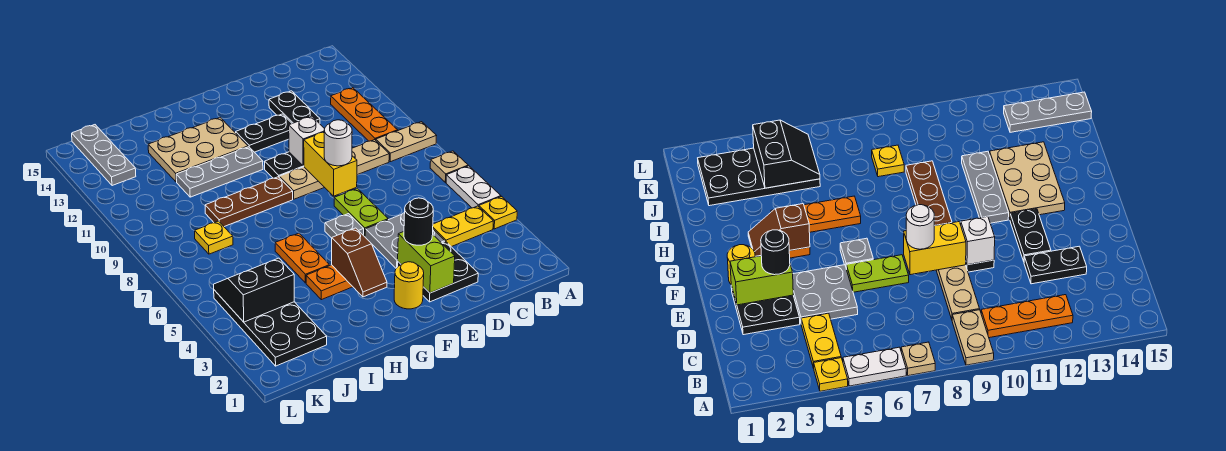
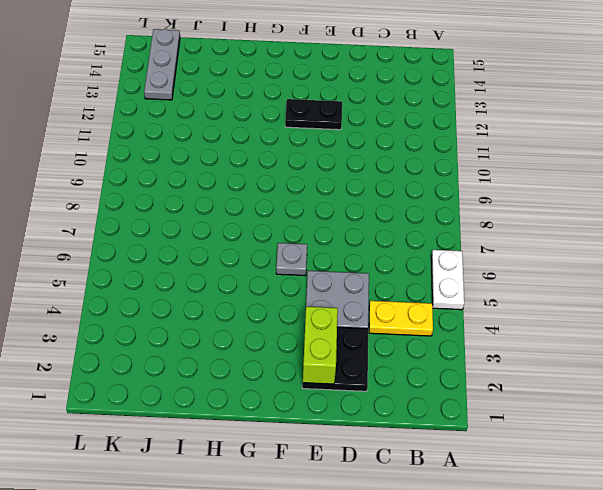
none -> yellow plate A4 level 1
none -> tan plate A7 level 1
none -> tan plate A9:B9 level 1
none -> orange plate B10:B12 level 1

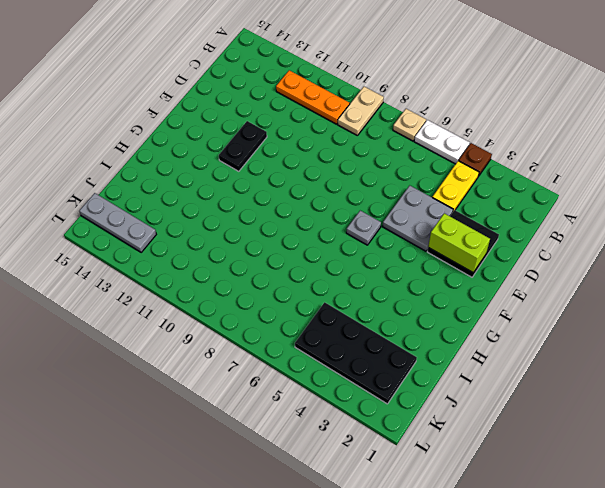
brown plate A4 level 1 -> yellow plate A4 level 1
none -> tan plate C9:F9 level 1
none -> black plate D12:D13 level 1
none -> lime plate E6:E7 level 1
none -> black plate E10:F10 level 1

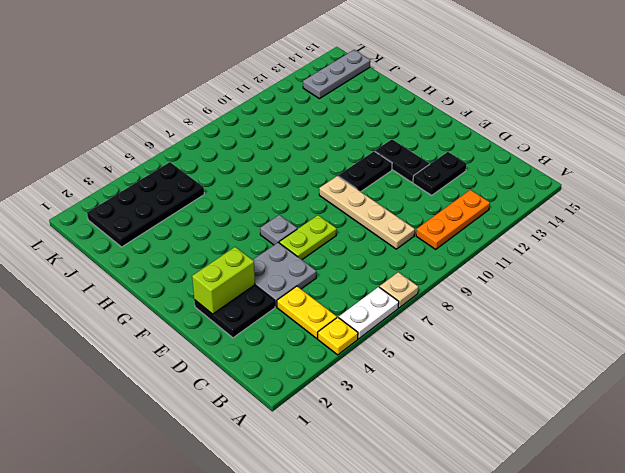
black plate F10:F11 level 1 -> black plate E10:F10 level 1
none -> tan plate A9:B9 level 1
none -> yellow round brick F2 level 1
none -> orange plate G4:H4 level 1
none -> brown plate G9:I9 level 1

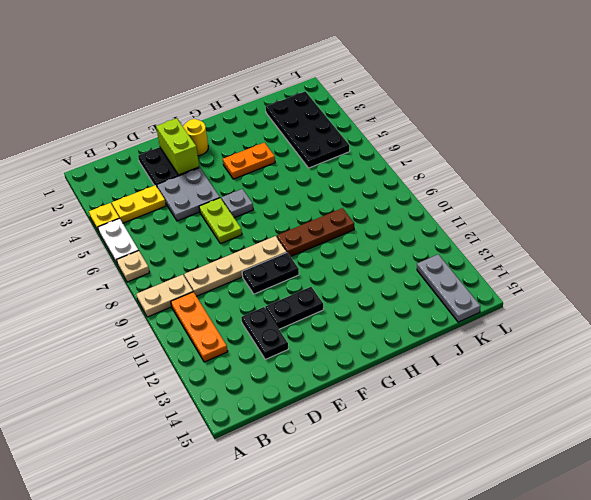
none -> grey plate G11:I11 level 1
none -> tan plate G12:I13 level 1
none -> orange plate H5:H6 level 1
none -> yellow plate J8 level 1

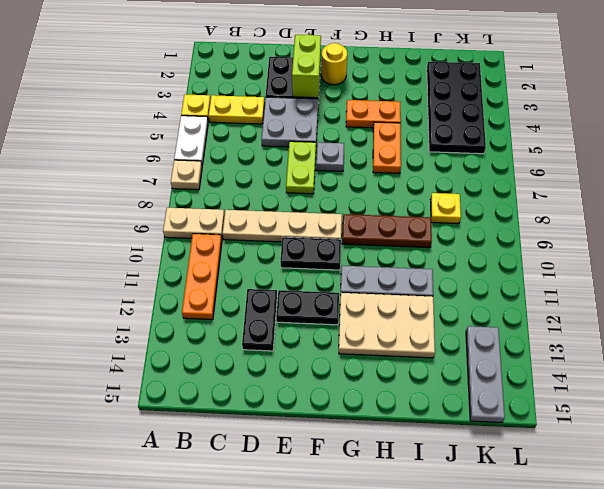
none -> yellow brick E8:E9 level 2
none -> white brick E10 level 2
none -> brown slope G3:G4 level 2 top 4
none -> black slope J4:K5 level 2 top 4

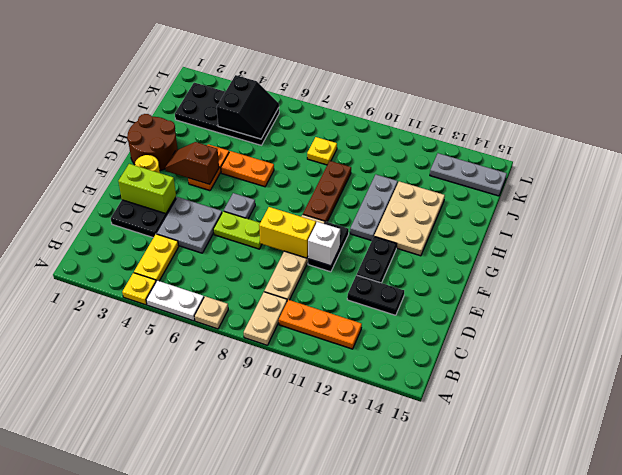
brown round brick G1:H2 level 1 -> none
none -> black round brick E3 level 3
none -> white round brick E8 level 3

